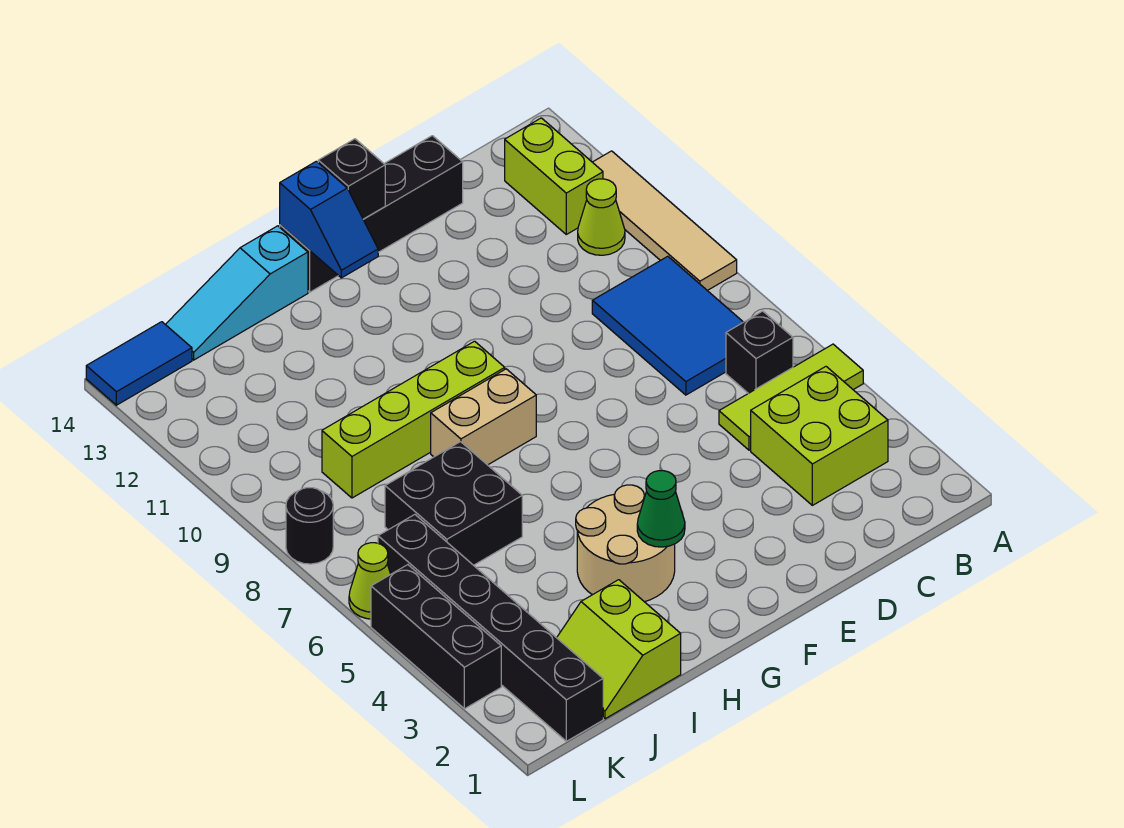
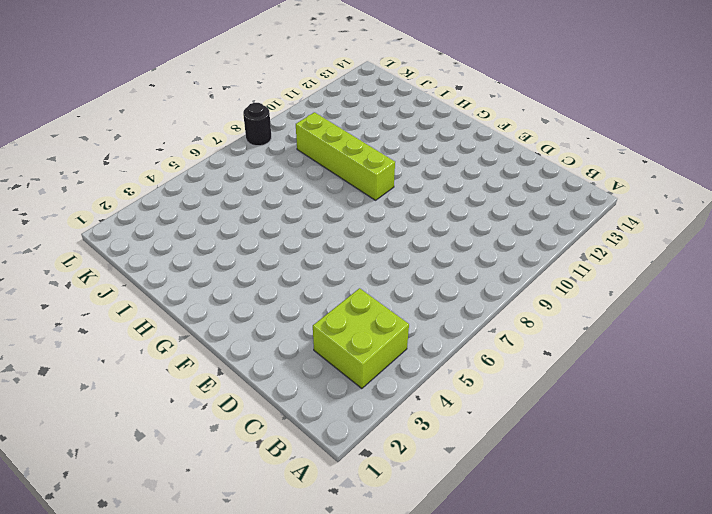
none -> lime tile A5:C5 level 1
none -> tan tile A9:A12 level 1
none -> black brick B6 level 1

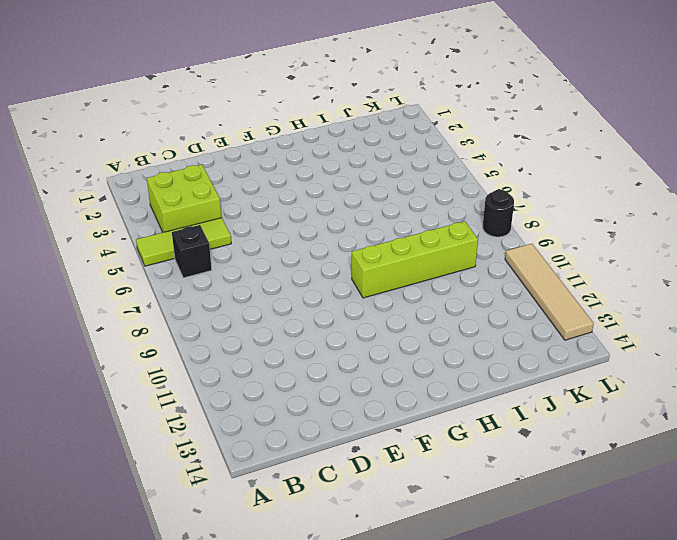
tan tile L10:L13 level 1 -> tan tile A9:A12 level 1
none -> blue tile B7:C9 level 1
none -> lime cone B11 level 1
none -> lime brick B12:B13 level 1

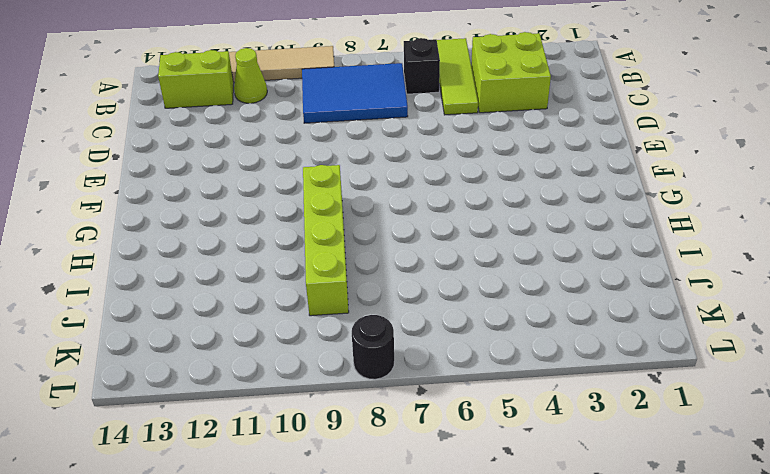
none -> black brick D14:G14 level 1
none -> tan round brick G3:H4 level 1
none -> tan brick G8:H8 level 1

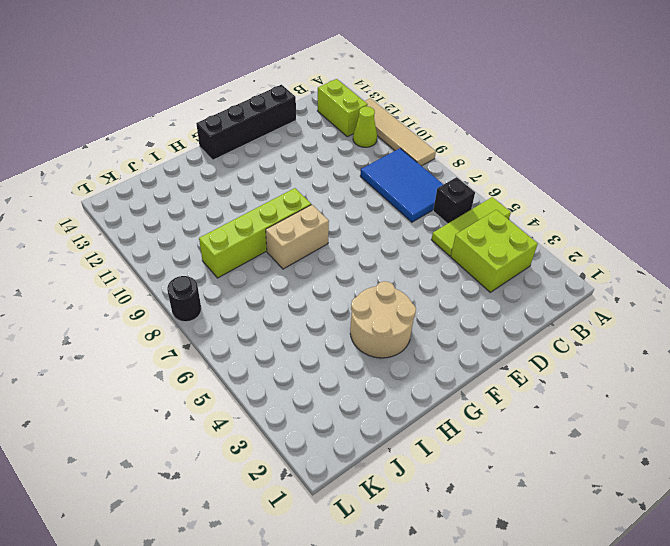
none -> cyan slope H14:J14 level 1 top H
none -> lime slope I1:J2 level 1 top I
none -> black brick I6:J7 level 1

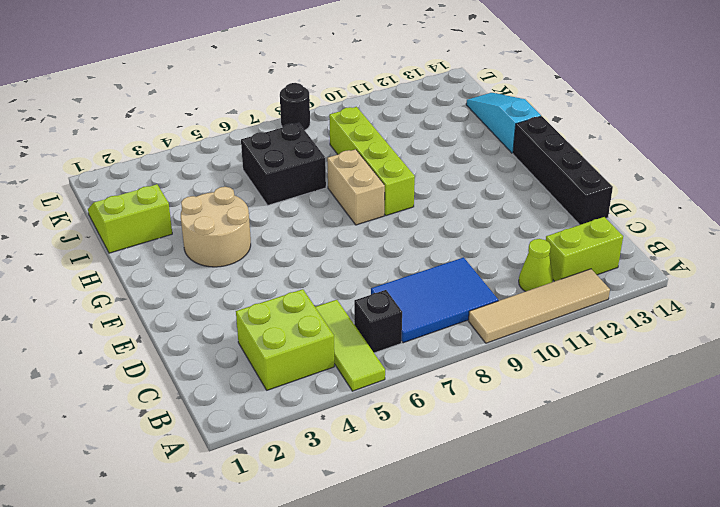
none -> black brick K1:K6 level 1
none -> blue tile K14:L14 level 1
none -> black brick L3:L5 level 1

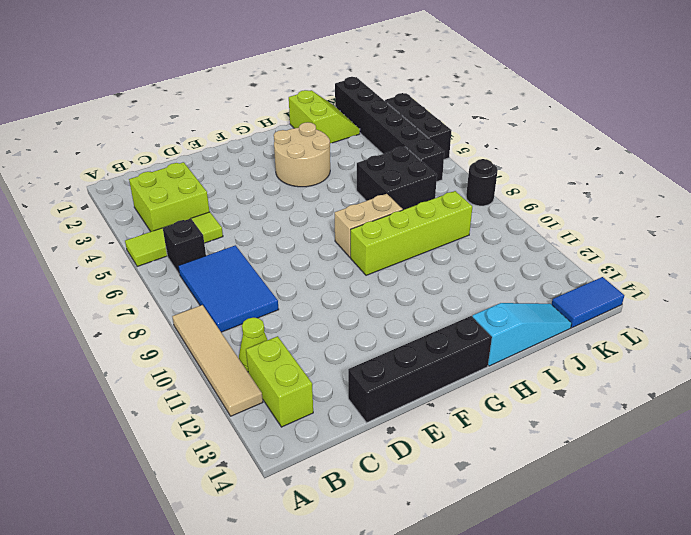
none -> lime cone L6 level 1
none -> black brick F14 level 2
none -> green cone G3 level 2

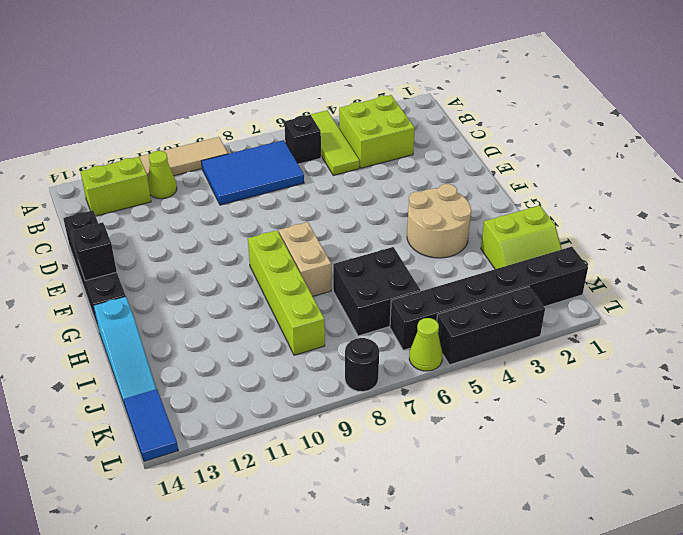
none -> green cone G3 level 2
none -> blue slope G13:G14 level 2 top 14

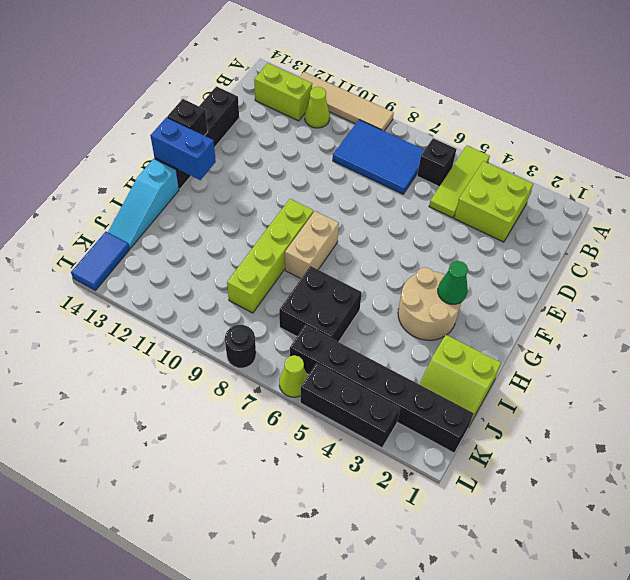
blue brick G13:G14 level 2 -> blue slope G13:G14 level 2 top 14

